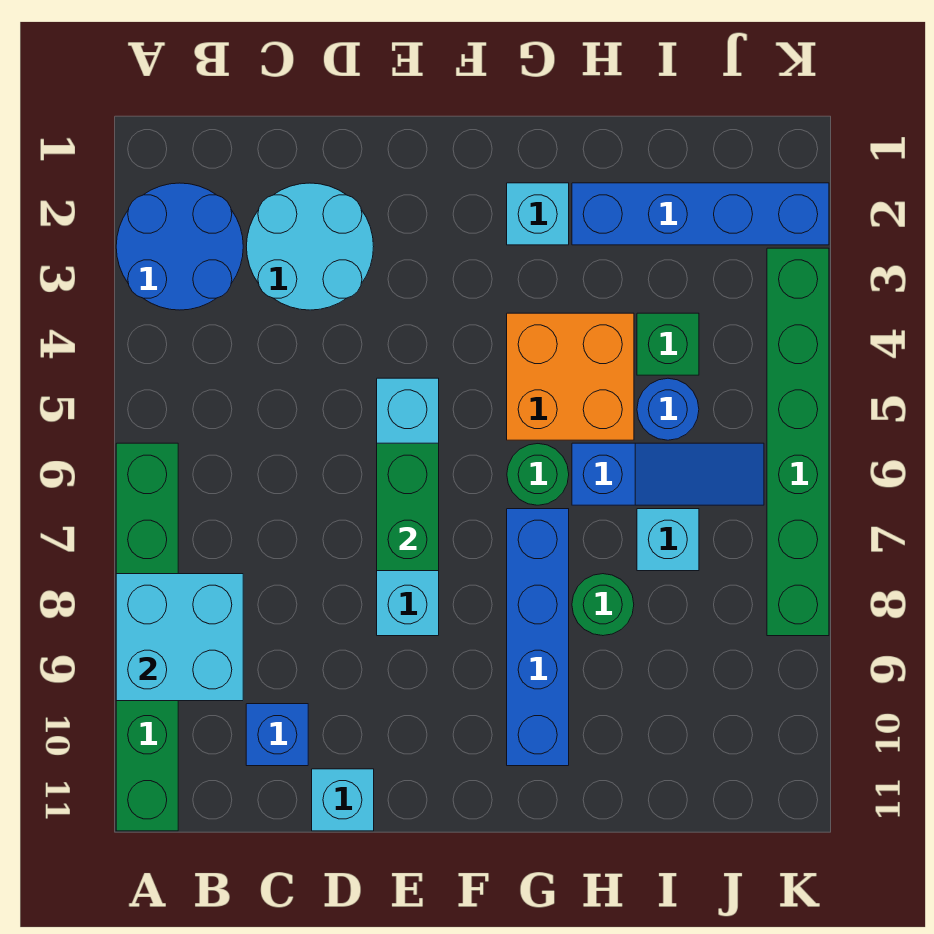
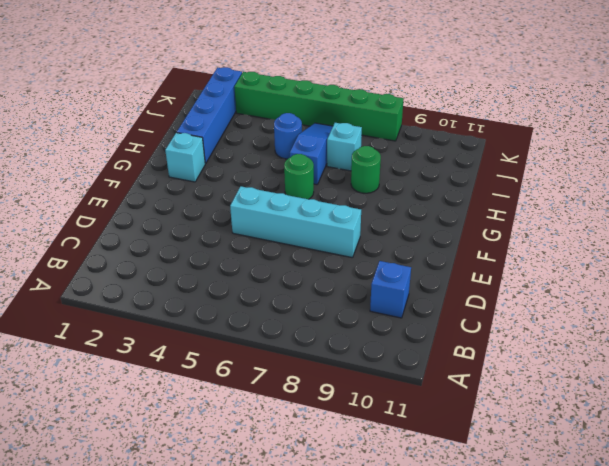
none -> blue round brick A2:B3 level 1
none -> green brick A6:A11 level 1
none -> cyan round brick C2:D3 level 1

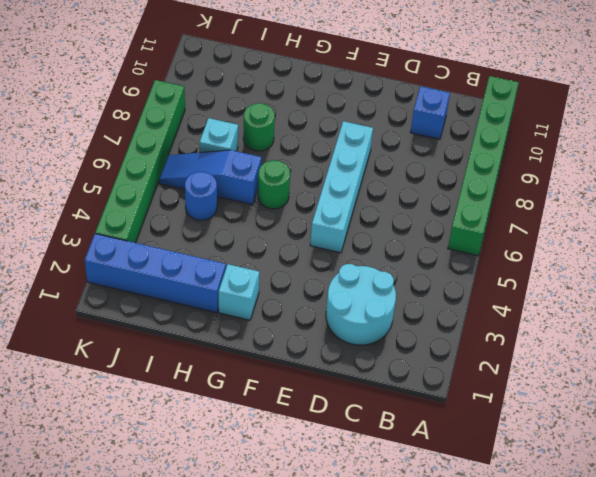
none -> blue round brick A2:B3 level 1
none -> cyan brick D11 level 1
none -> orange brick G4:H5 level 1

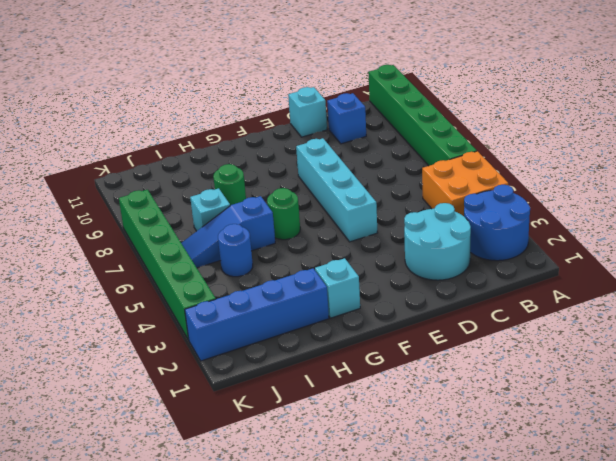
orange brick A4:B5 level 1 -> orange brick G4:H5 level 1
none -> blue brick G7:G10 level 1
none -> green brick I4 level 1
none -> cyan brick A8:B9 level 2

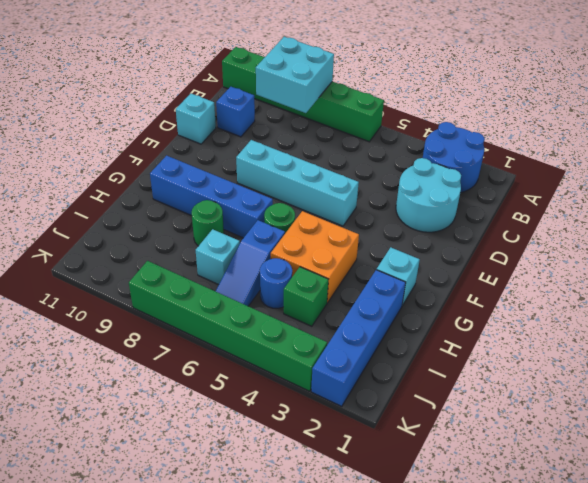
none -> green brick E6:E7 level 2

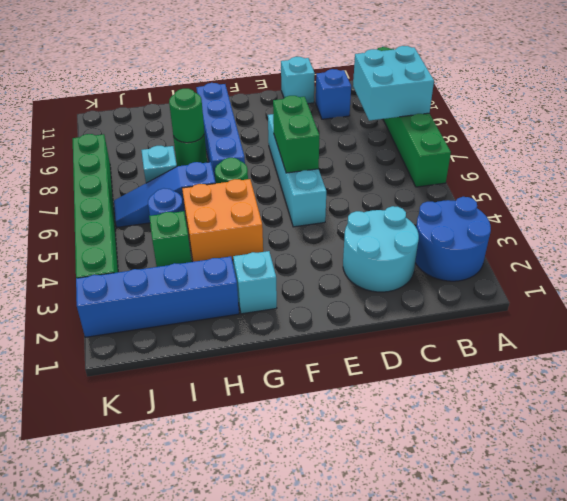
green round brick H8 level 2 -> none

